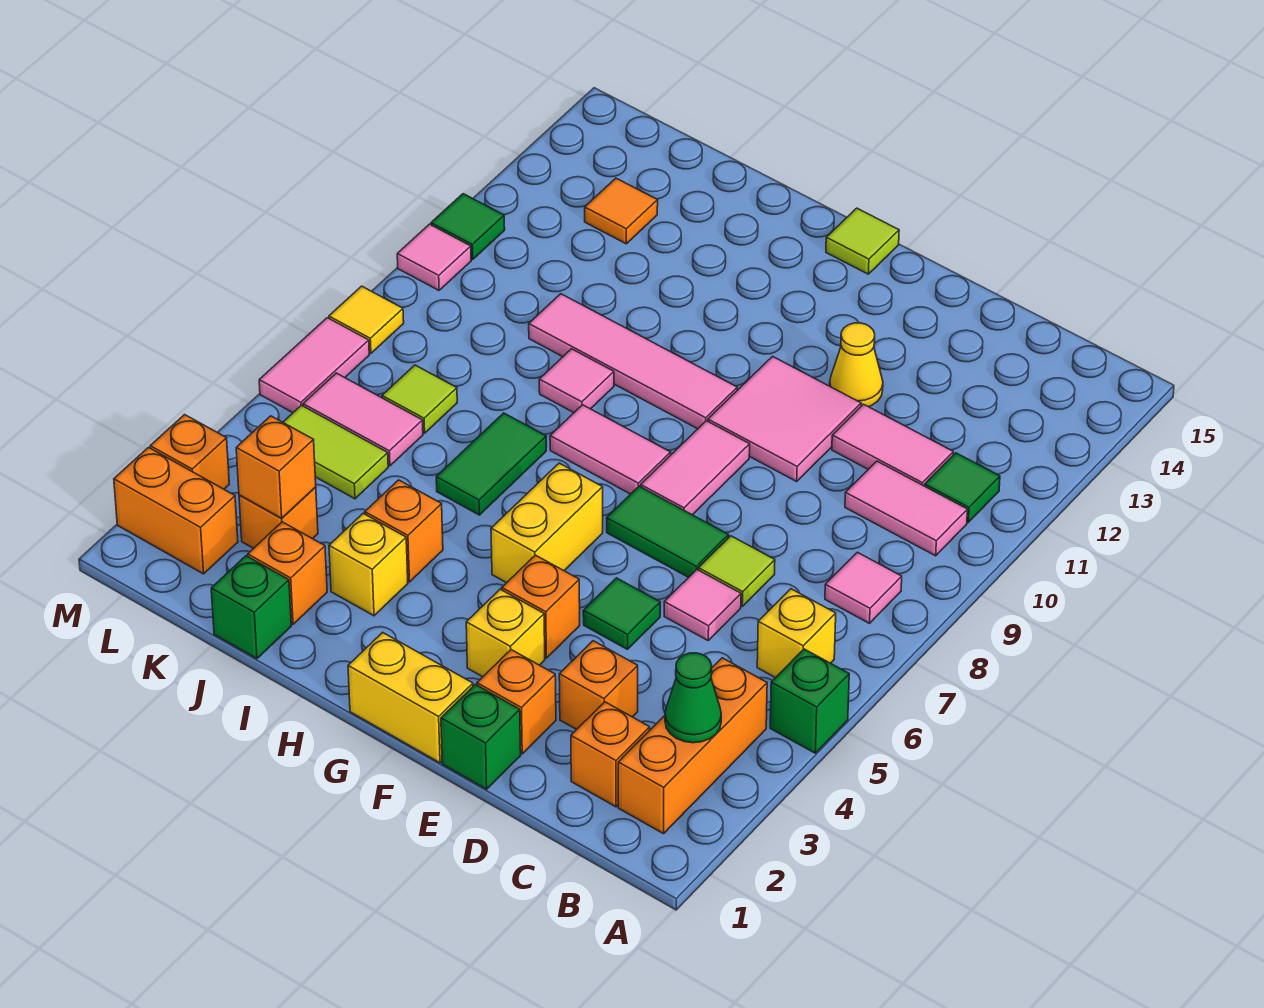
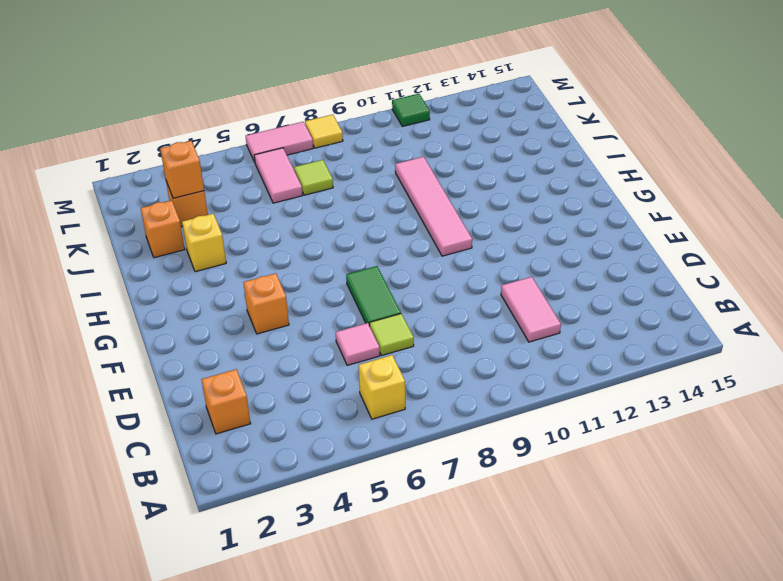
none -> green brick A5 level 1
none -> orange brick B2:B4 level 1
none -> pink tile B8 level 1
none -> pink tile B10:C10 level 1

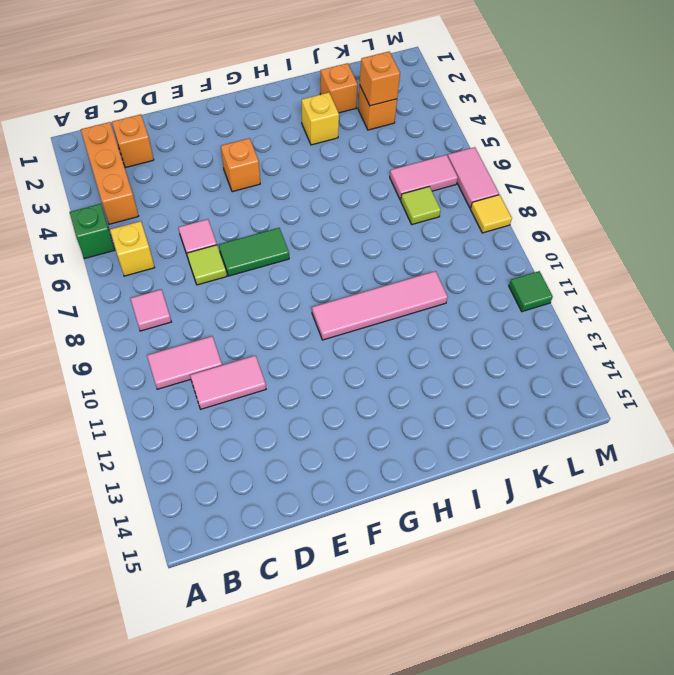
none -> green tile B11 level 1
none -> orange brick D3 level 1
none -> green brick E1 level 1
none -> orange brick E2 level 1

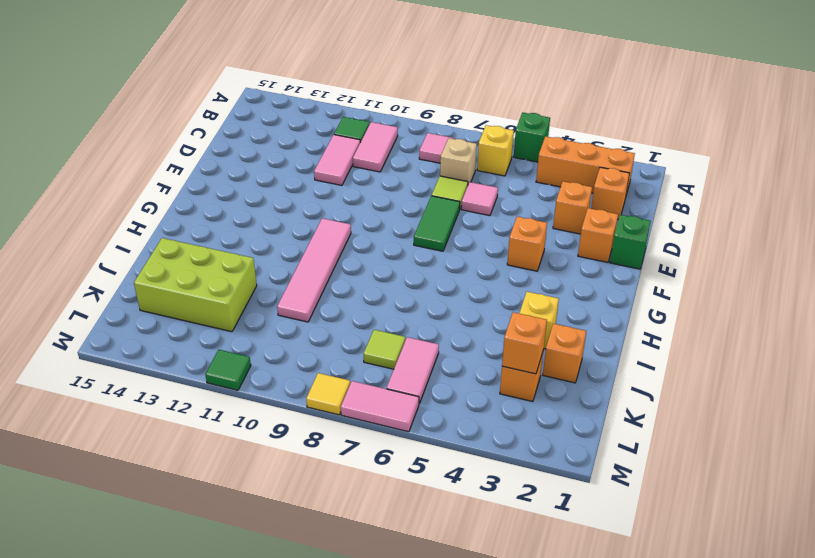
tan brick C7 level 1 -> none
lime brick J12:K14 level 1 -> orange tile K13 level 1
none -> green tile E5 level 1
none -> pink tile E10:F11 level 1
none -> yellow cone E12 level 1
none -> yellow brick F1:G1 level 1

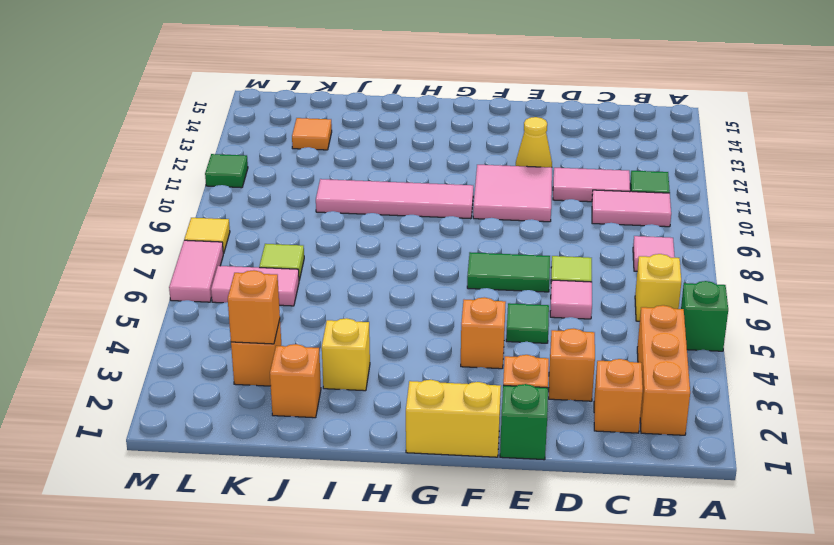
none -> yellow brick F3 level 1
none -> pink tile F8:F9 level 1
none -> yellow brick G5:G6 level 1
none -> pink tile G8:H8 level 1

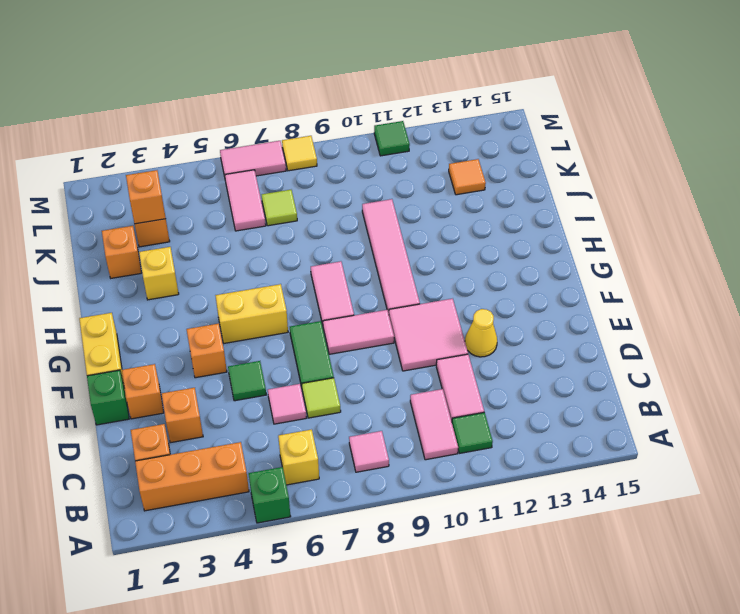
none -> yellow brick F3 level 1
none -> lime tile G15 level 1
none -> orange brick I4 level 1
none -> green tile I6:I7 level 1

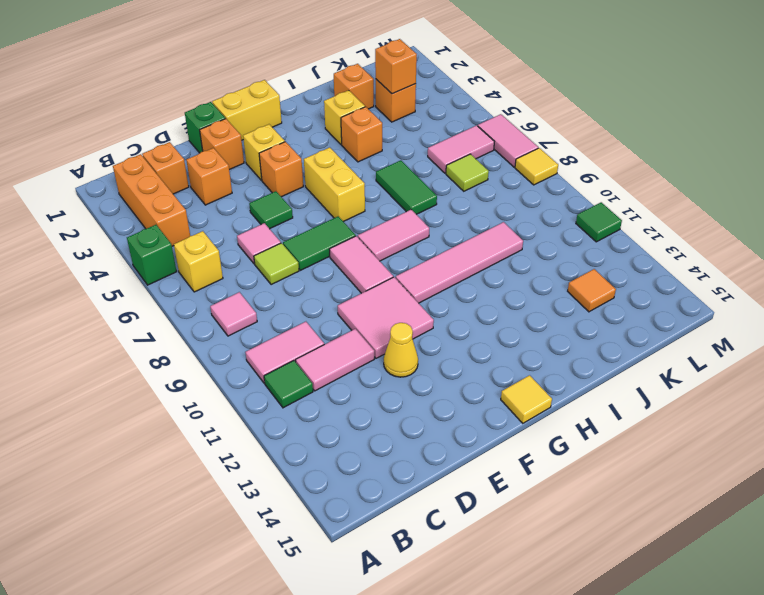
yellow tile G15 level 1 -> lime tile G15 level 1
none -> pink tile I9 level 1
none -> green brick J1 level 1
none -> lime tile K5:L5 level 1
none -> orange brick L2:M2 level 1

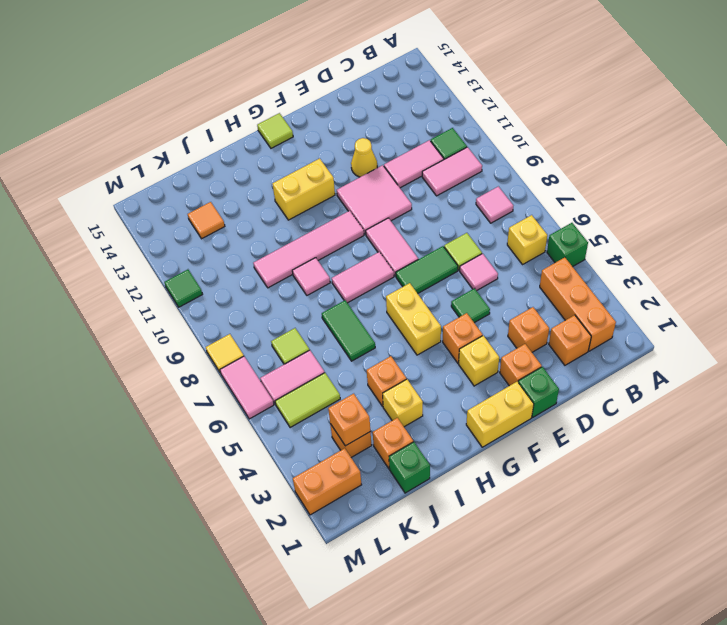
yellow brick G12:H12 level 1 -> none
none -> orange brick M3 level 1
none -> pink tile M10 level 1
none -> green cone B3 level 2

